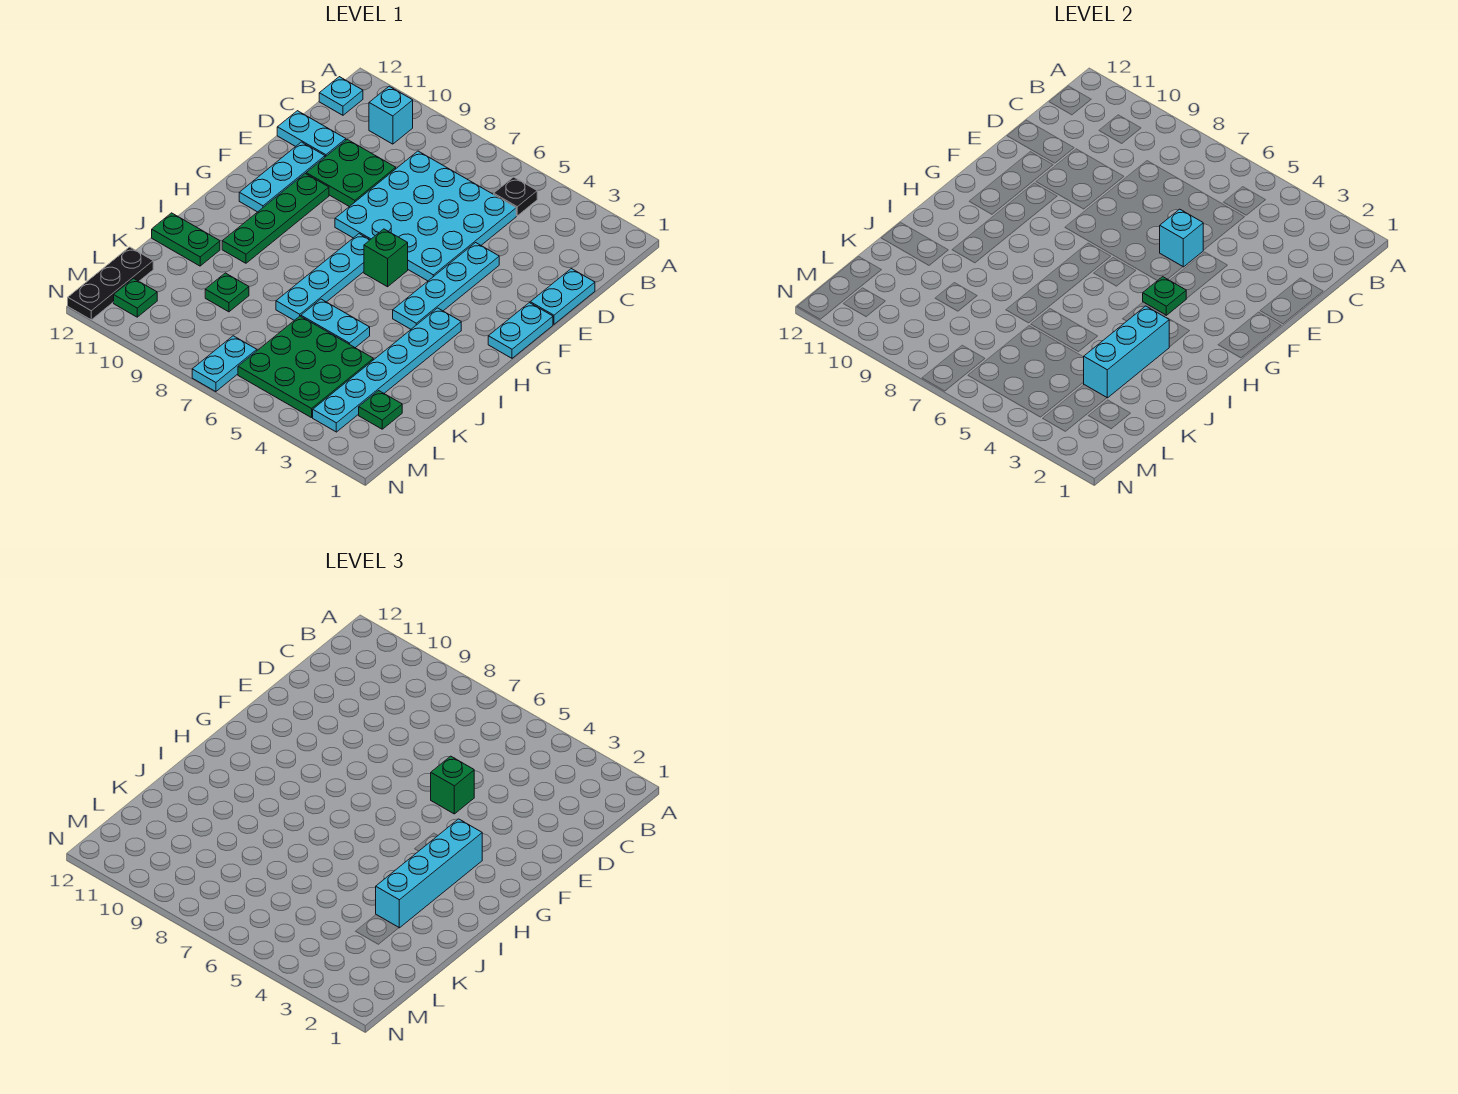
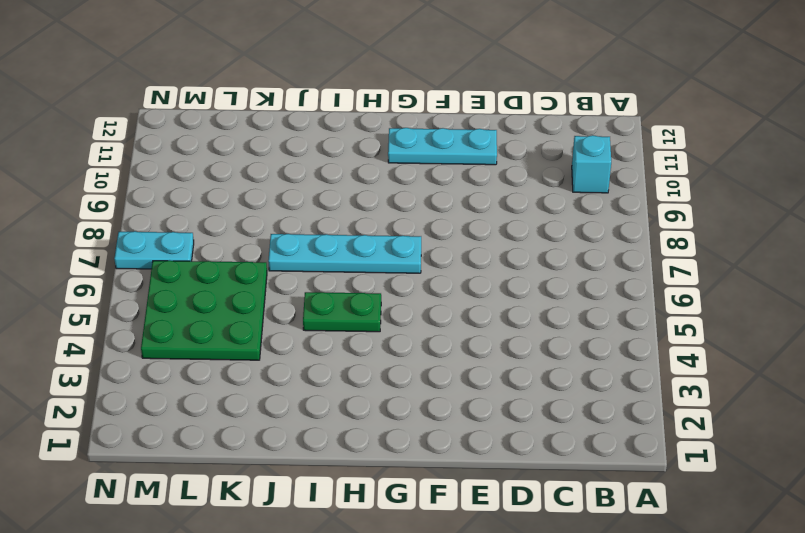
green plate H5:I5 level 1 -> green plate J11:J12 level 1
none -> black plate B5 level 1
none -> cyan plate B12 level 1
none -> cyan plate C5:F8 level 1

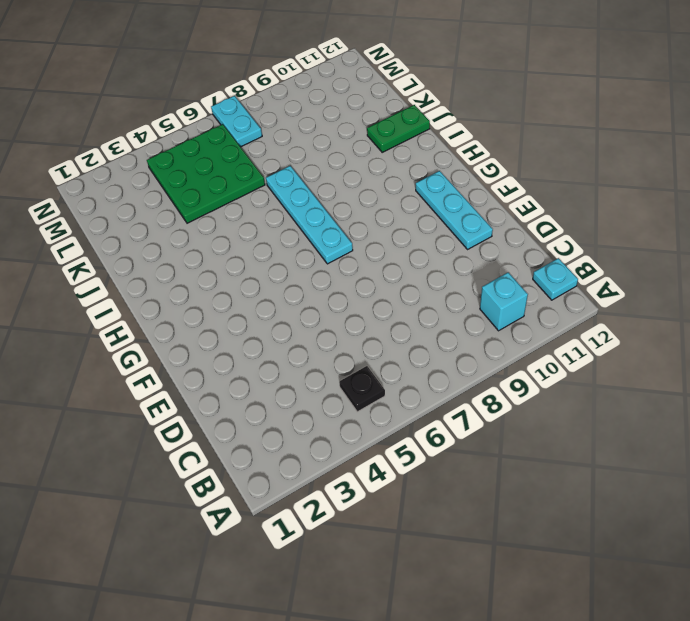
none -> cyan plate C5:F8 level 1
none -> cyan plate D1:E1 level 1
none -> green plate D9:E10 level 1

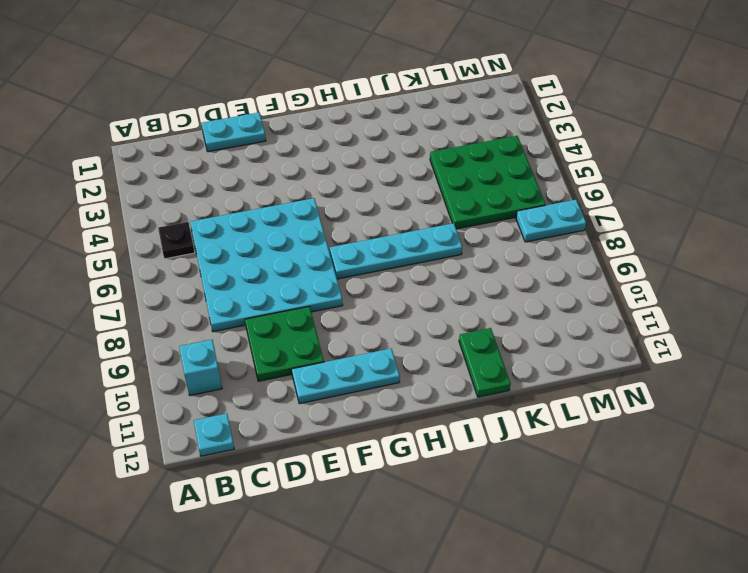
none -> cyan plate D11:D12 level 1
none -> cyan plate E4:H4 level 1
none -> cyan plate F1:G1 level 1

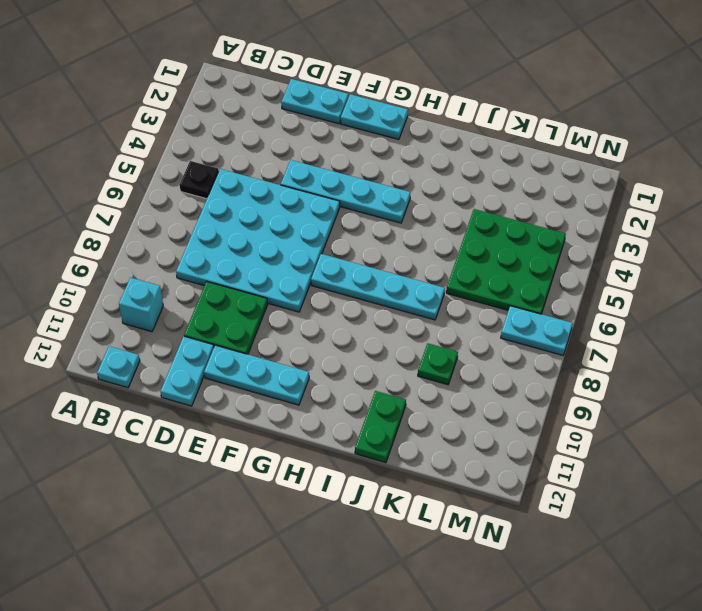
none -> green plate F10:I10 level 1
none -> green brick G6 level 1
none -> cyan plate H3:M3 level 1

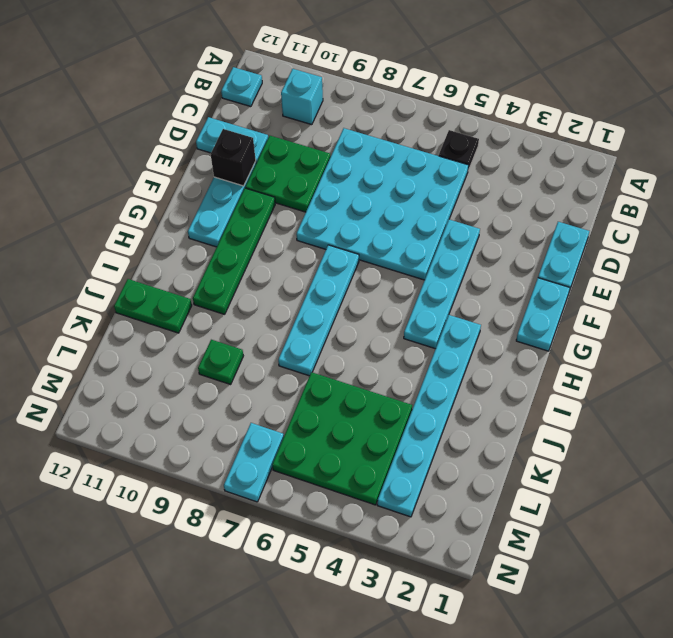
black brick E11 level 2 -> none
none -> green brick G6 level 1
none -> cyan plate J5:J6 level 1
none -> green plate L2 level 1

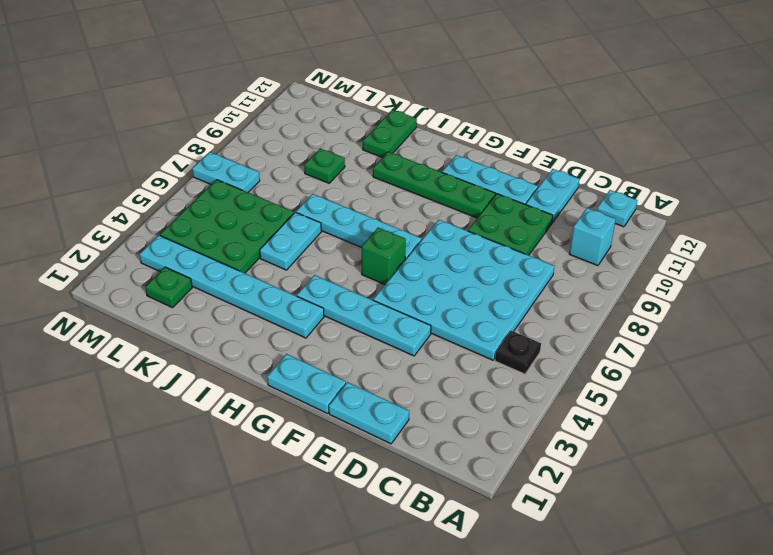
none -> black plate L12:N12 level 1
none -> green plate M11 level 1
none -> cyan brick E5 level 2

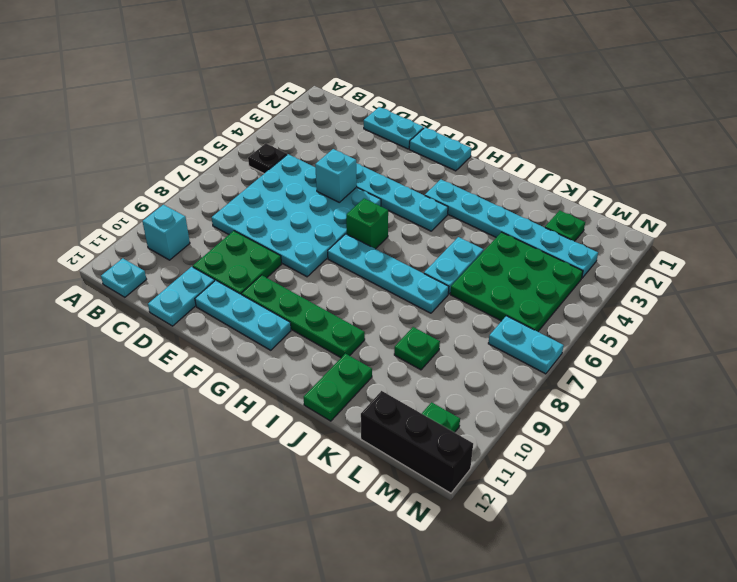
black brick L12:N12 level 1 -> black plate L12:N12 level 1
none -> green plate G4 level 2
none -> cyan brick I3:K3 level 2
none -> green brick E5 level 3

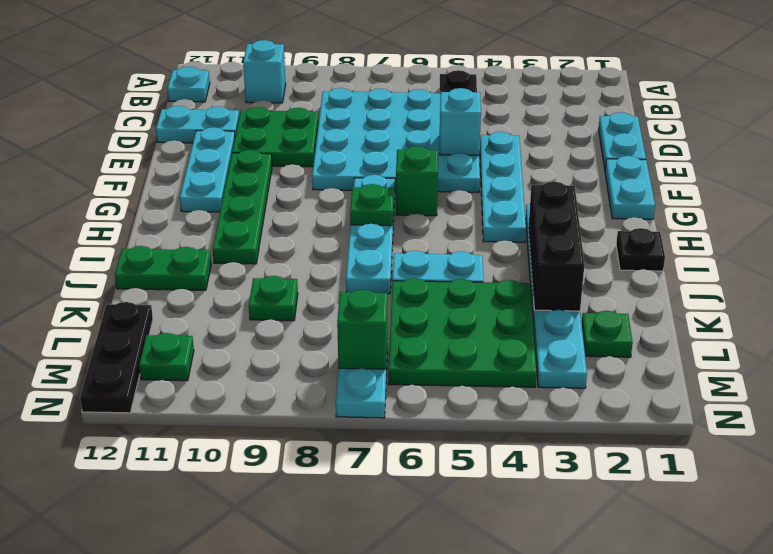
green plate H7 level 2 -> green plate G4 level 2
black plate I1 level 1 -> none
black brick I3:K3 level 2 -> cyan brick I3:K3 level 2
green brick M7 level 2 -> green brick E5 level 3
none -> cyan brick G3:J3 level 3

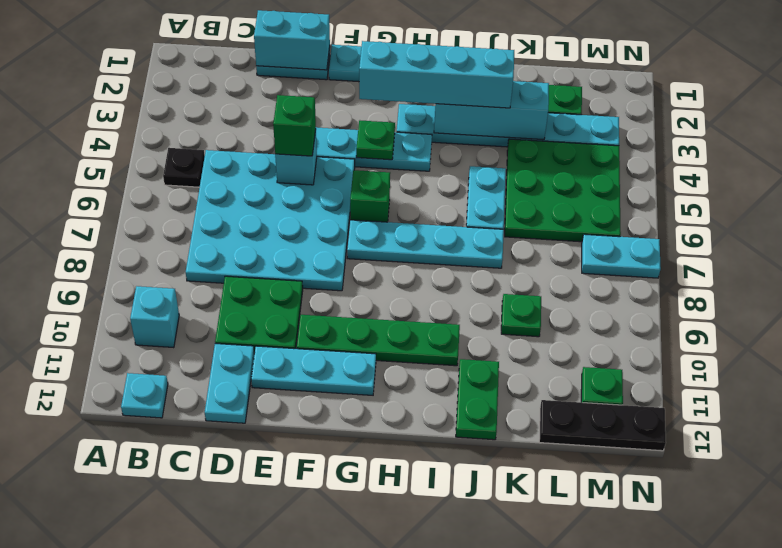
cyan brick D1:E1 level 2 -> none

